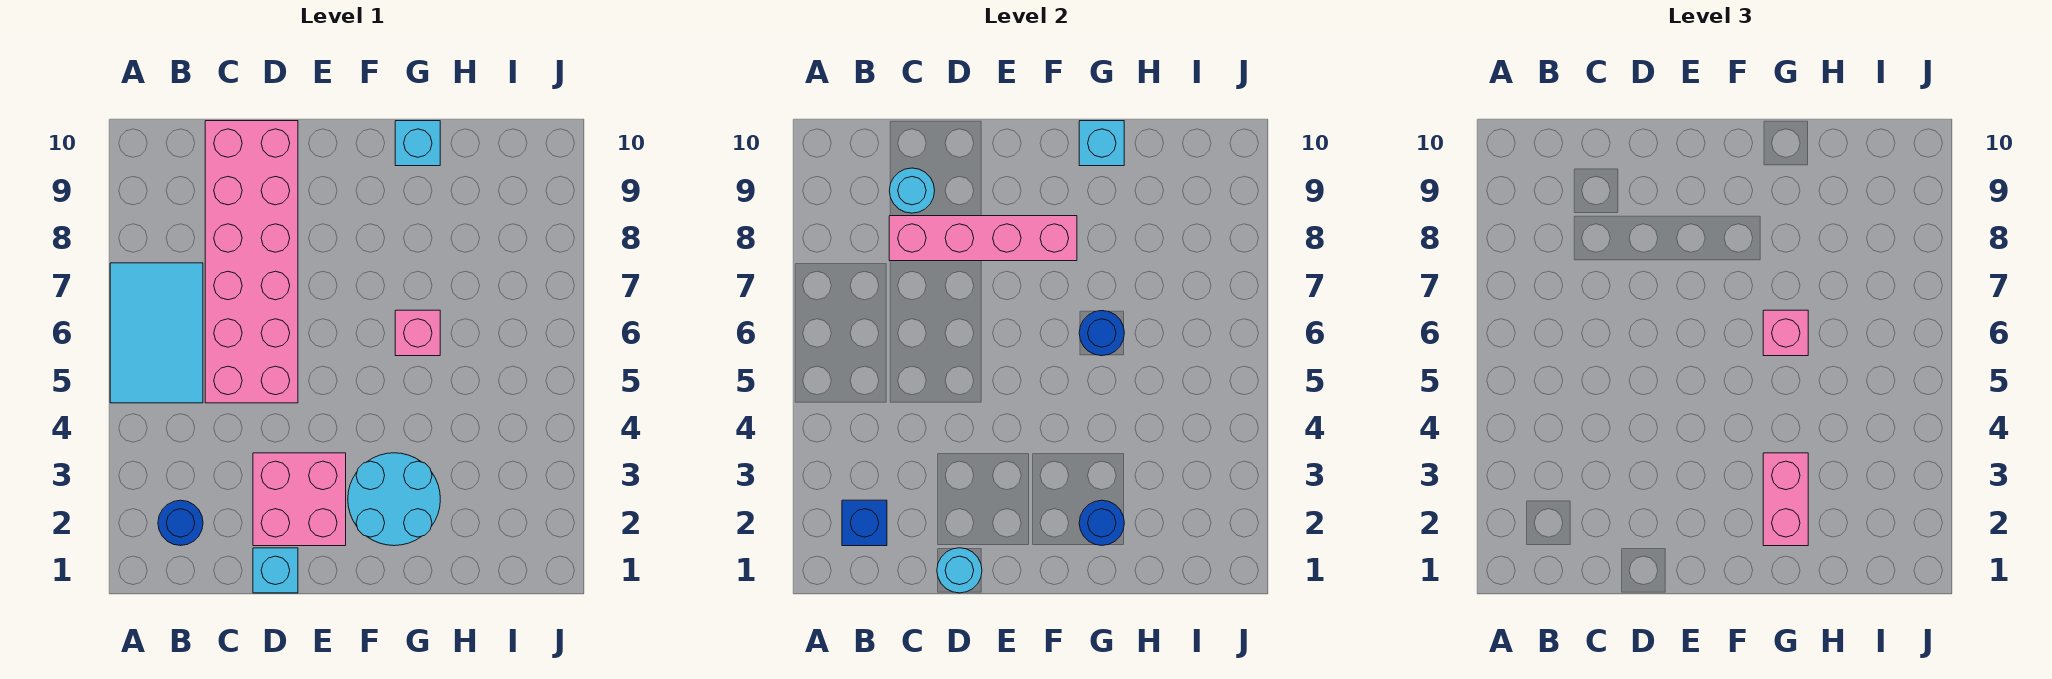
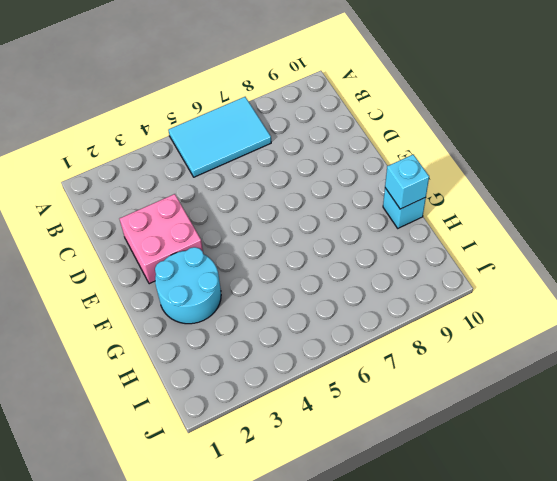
none -> blue round brick B2 level 1
none -> pink brick C5:D10 level 1
none -> cyan brick D1 level 1

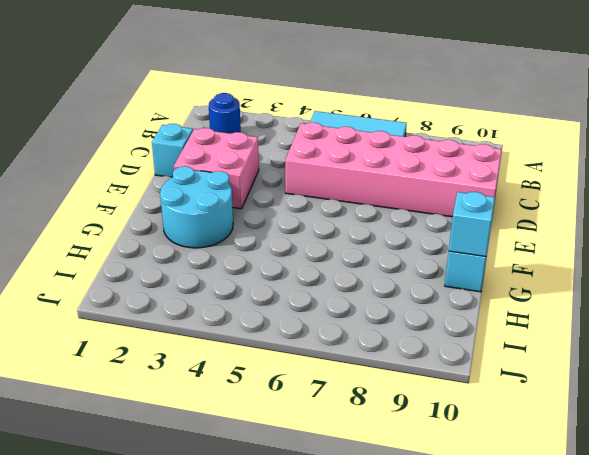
none -> pink brick G6 level 1
none -> blue brick B2 level 2
none -> pink brick C8:F8 level 2

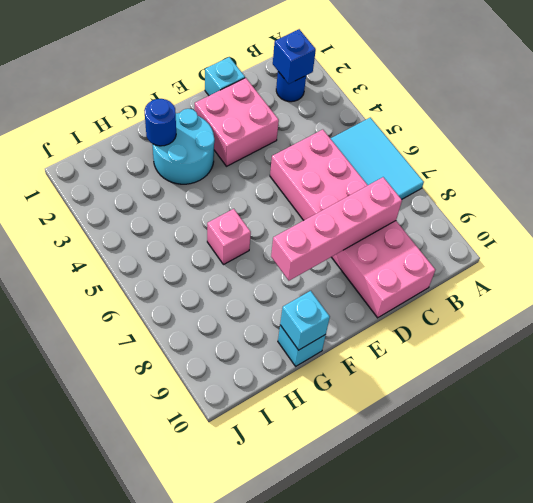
none -> cyan round brick C9 level 2
none -> cyan round brick D1 level 2
none -> blue round brick G6 level 2

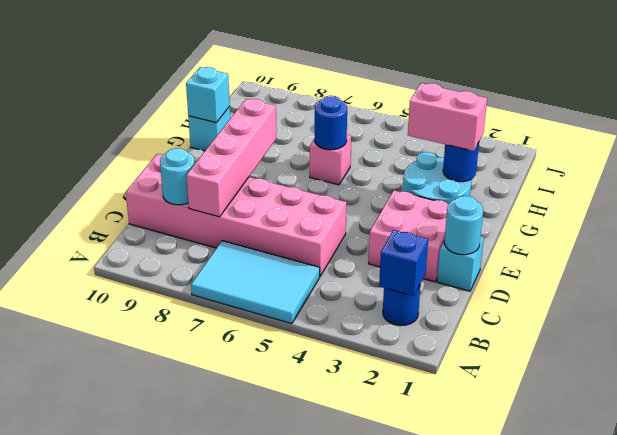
none -> pink brick G6 level 3

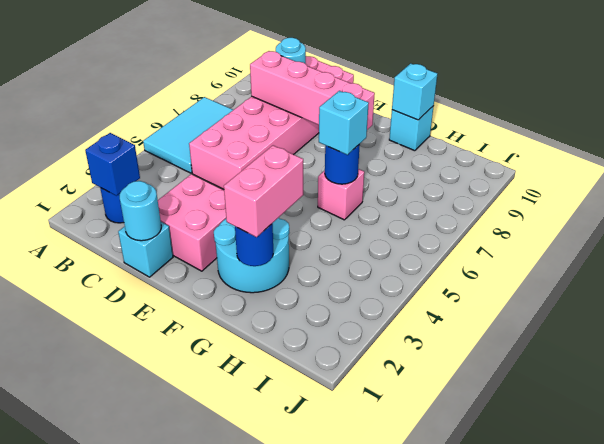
cyan brick G6 level 3 -> pink brick G6 level 3

